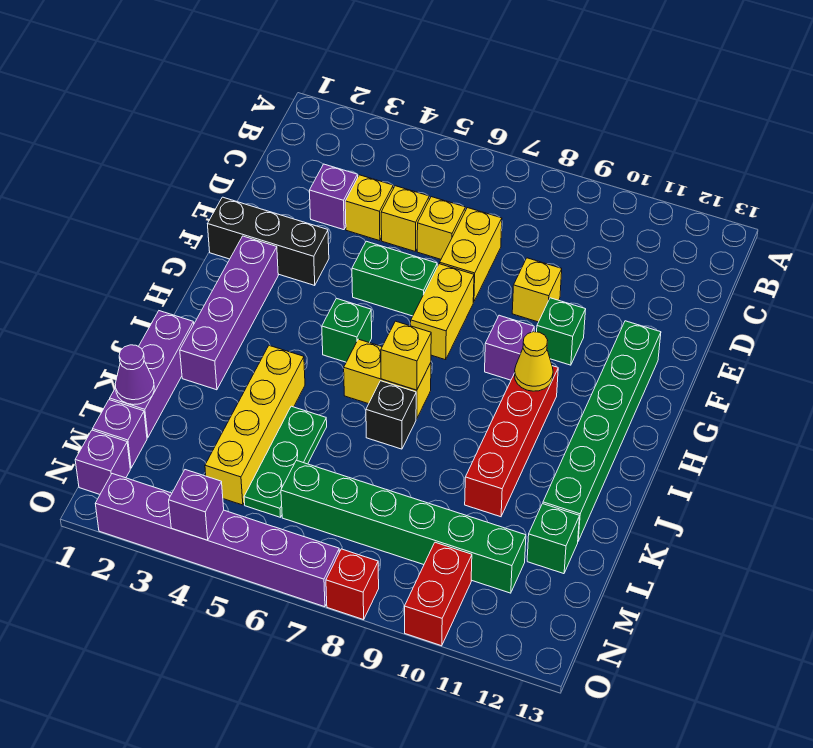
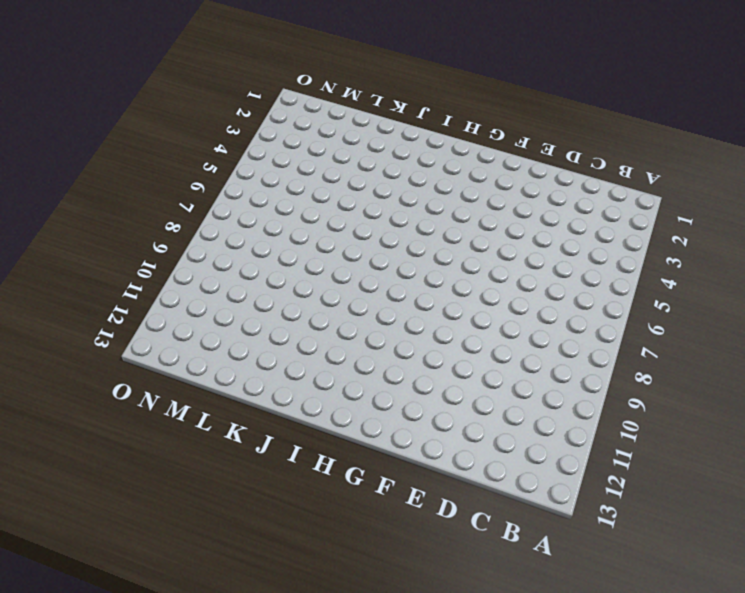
none -> purple brick D3 level 1
none -> yellow brick D4 level 1
none -> yellow brick D5 level 1
none -> yellow brick D6 level 1

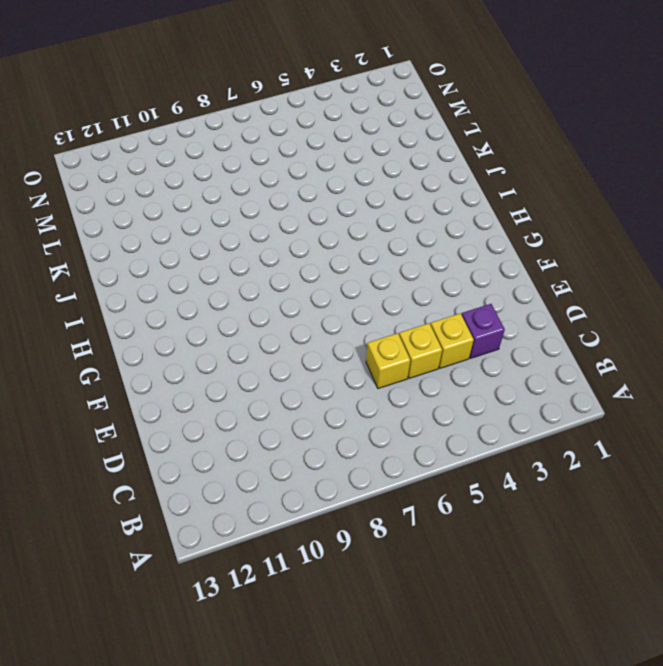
none -> yellow brick D7:E7 level 1
none -> yellow brick E9 level 1
none -> black brick F1:F3 level 1
none -> green brick F5:F6 level 1

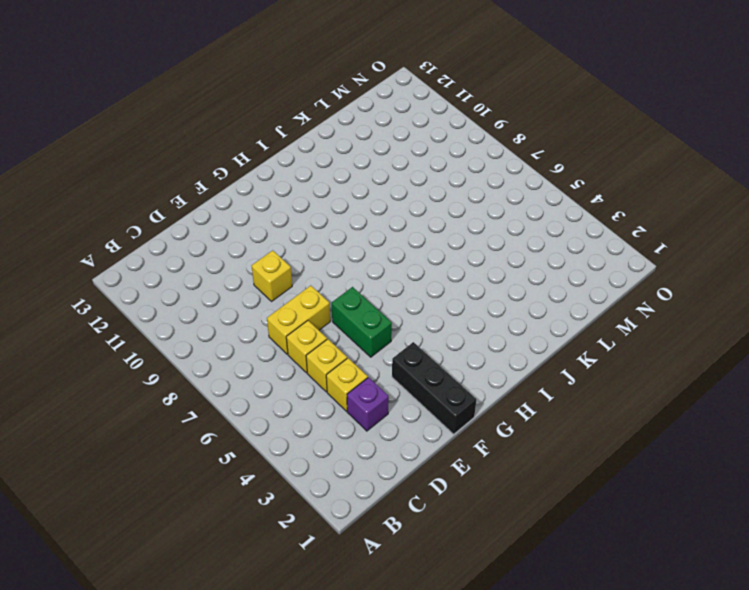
none -> yellow brick F7:G7 level 1
none -> green brick F10 level 1
none -> green brick F12:K12 level 1
none -> purple brick G2:J2 level 1

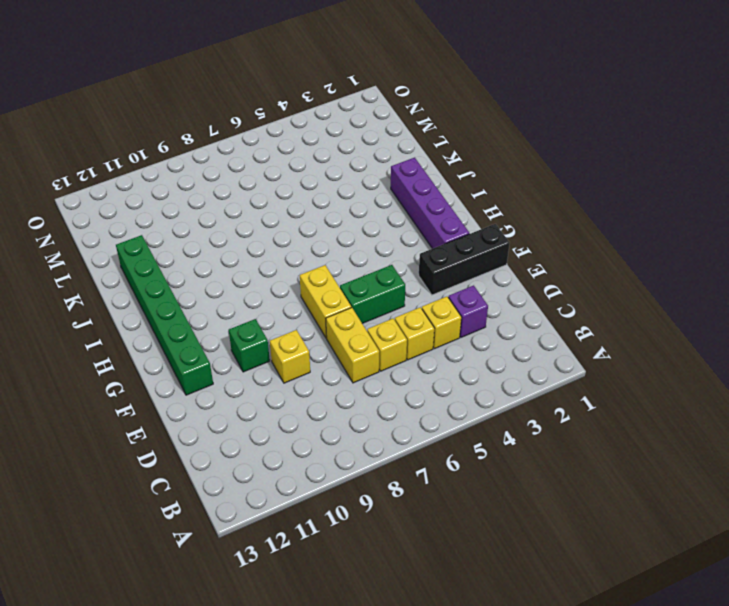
none -> purple brick G9 level 1
none -> green brick H5 level 1
none -> red brick H10:K10 level 1
none -> yellow brick I6:I7 level 1

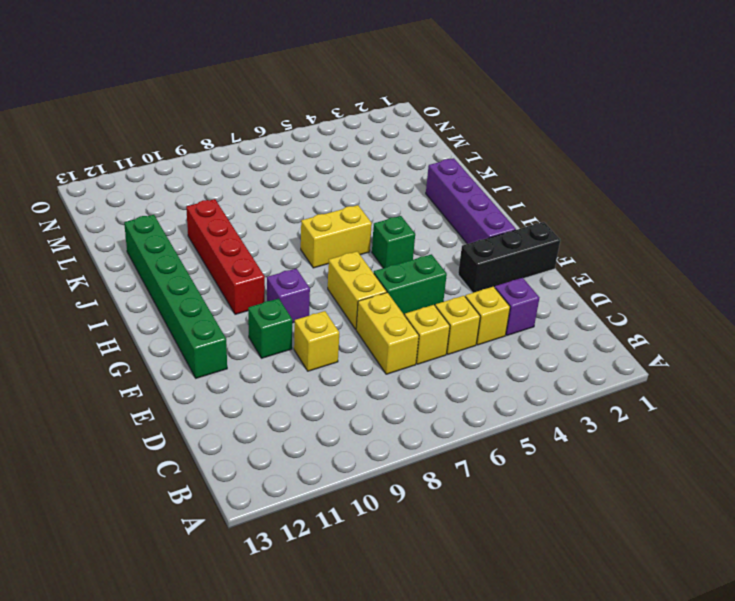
none -> purple brick J1:L1 level 1
none -> yellow brick J4:M4 level 1
none -> black brick J7 level 1
none -> green plate K5:M5 level 1

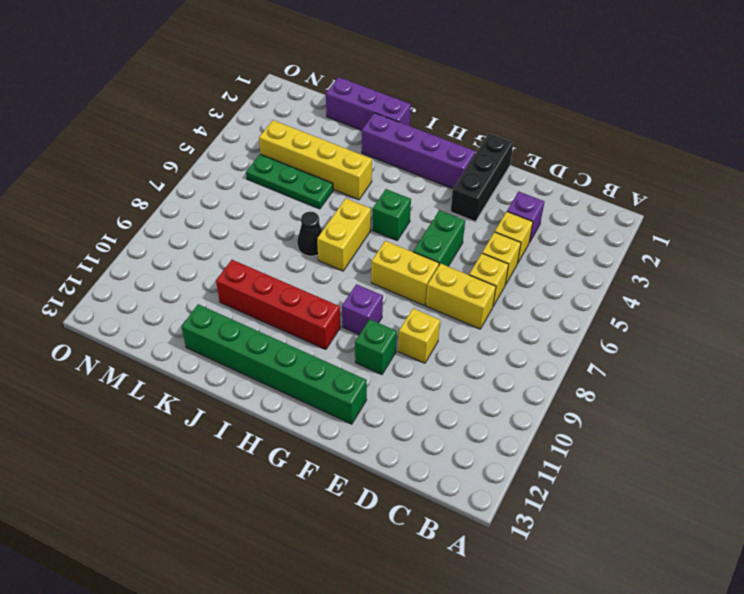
black cone J7 level 1 -> black brick J7 level 1
none -> green brick L12 level 1
none -> purple brick M1 level 1
none -> green brick M6:M11 level 1
none -> purple brick N1 level 1

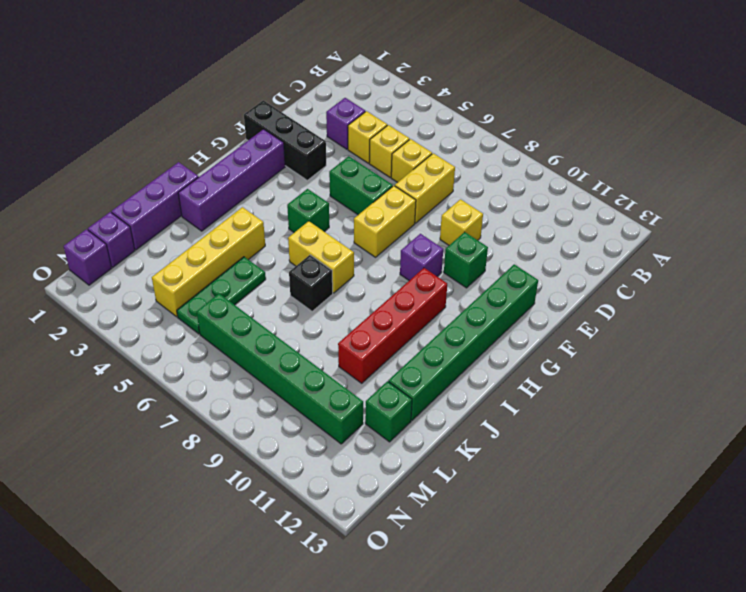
none -> red brick N10:O10 level 1
none -> purple brick O2:O7 level 1
none -> red brick O8 level 1
none -> yellow cone H10 level 2

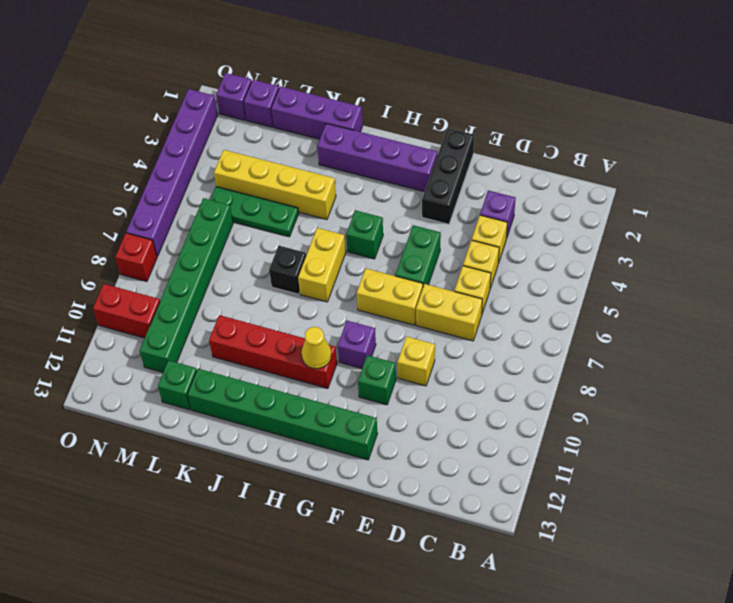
none -> yellow brick I7 level 2
none -> purple cone L1 level 2
none -> purple brick O4 level 2

